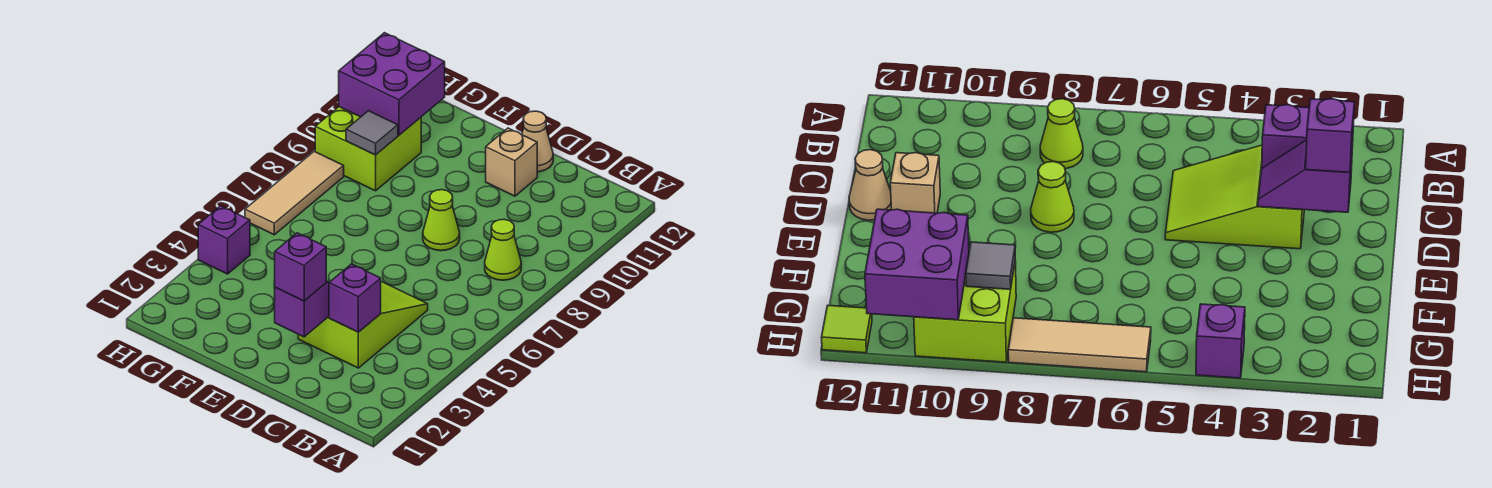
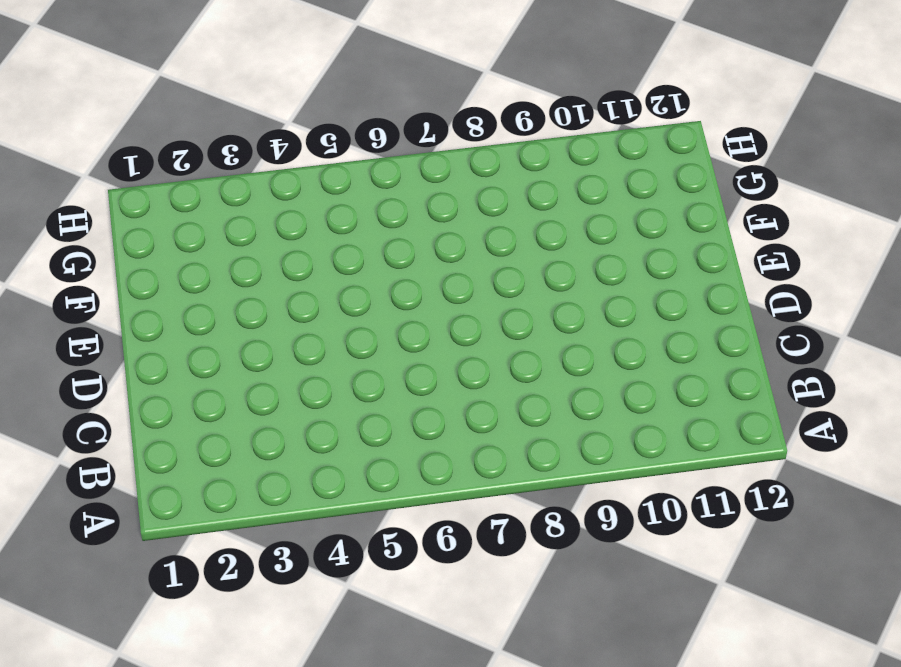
none -> lime cone B8 level 1
none -> lime slope C3:D5 level 1 top 3
none -> lime cone D8 level 1

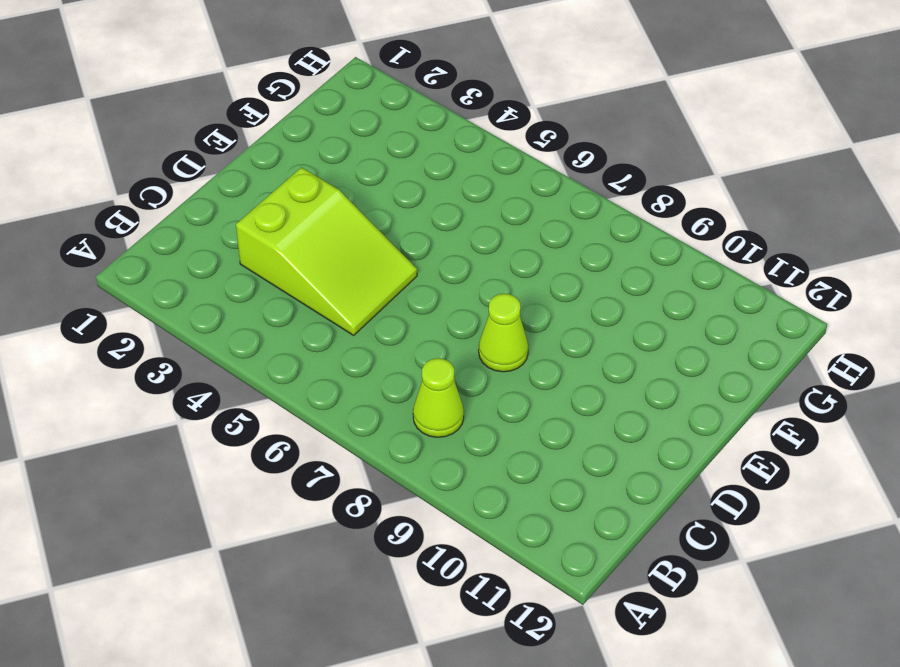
none -> tan brick D11 level 1
none -> tan cone D12 level 1
none -> lime brick G9:H10 level 1

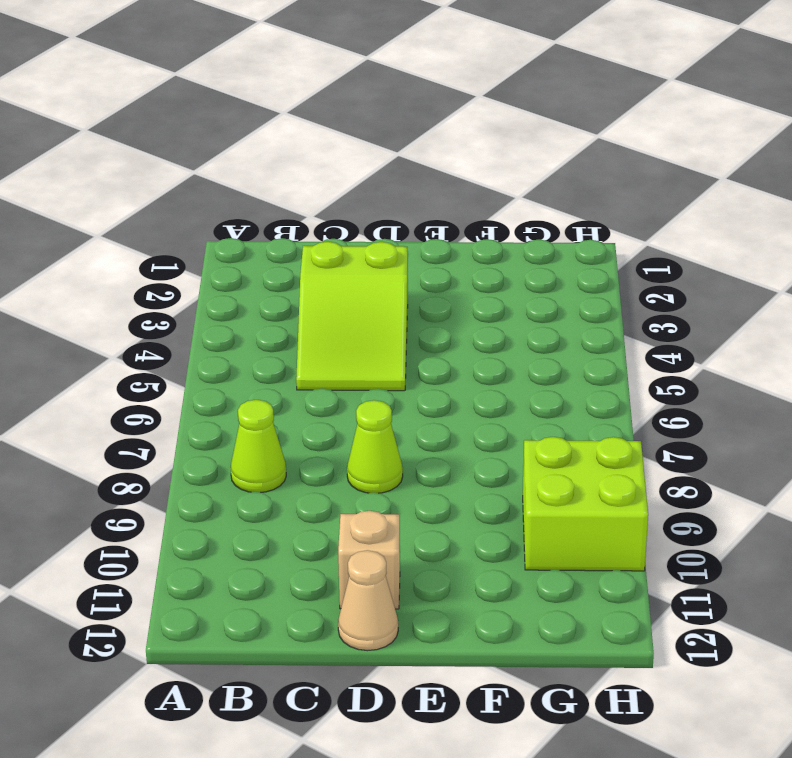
none -> purple brick H4 level 1
none -> tan tile H6:H8 level 1
none -> lime tile H12 level 1

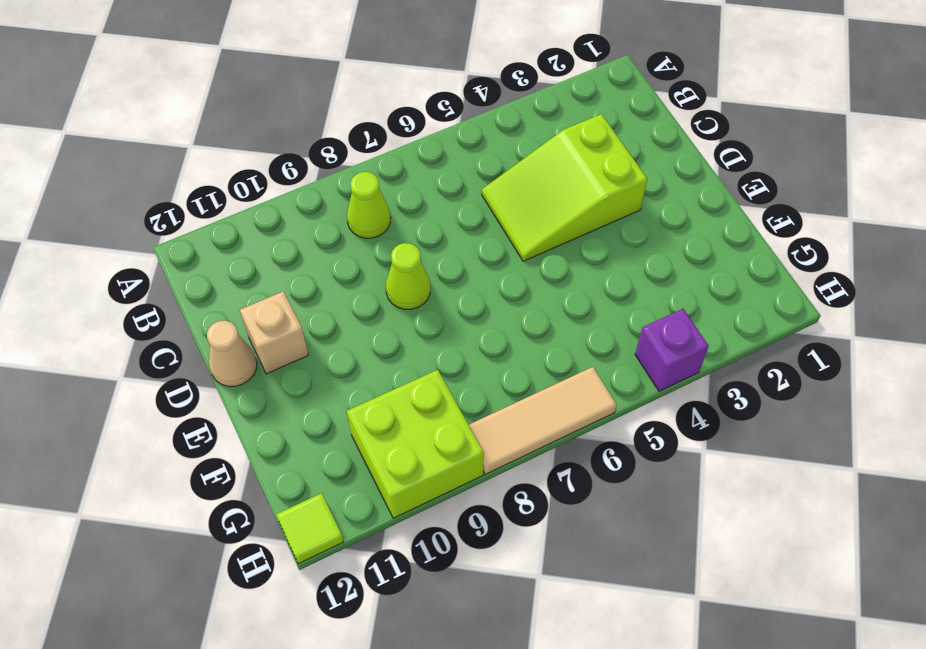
none -> purple brick C3 level 2
none -> purple slope D2:D3 level 2 top 2
none -> grey tile G9 level 2

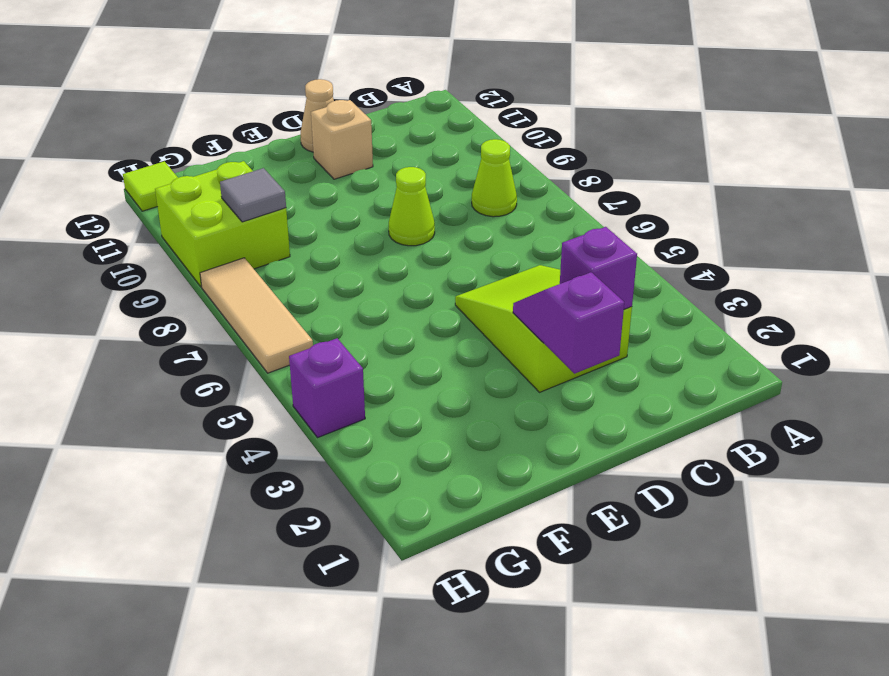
none -> purple brick G10:H11 level 2
none -> purple brick D2 level 3

